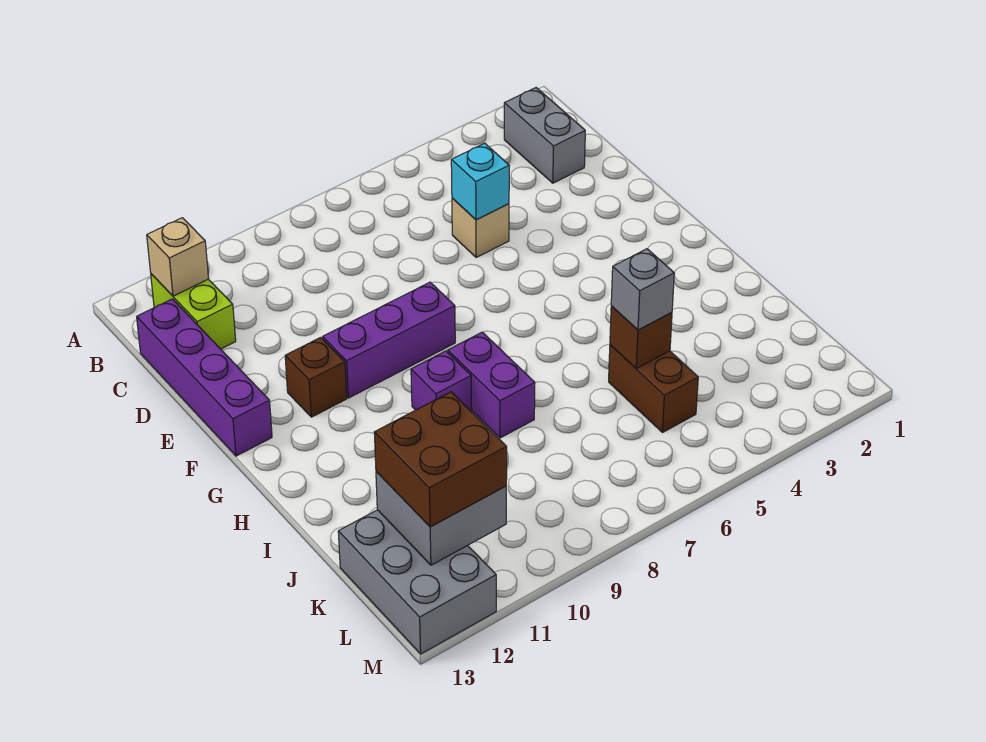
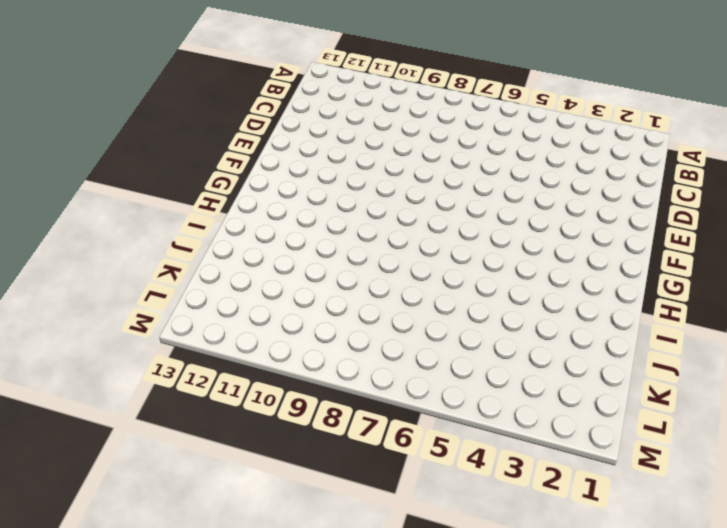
none -> grey brick B2:C2 level 1
none -> lime brick B12:C12 level 1
none -> purple brick C13:F13 level 1

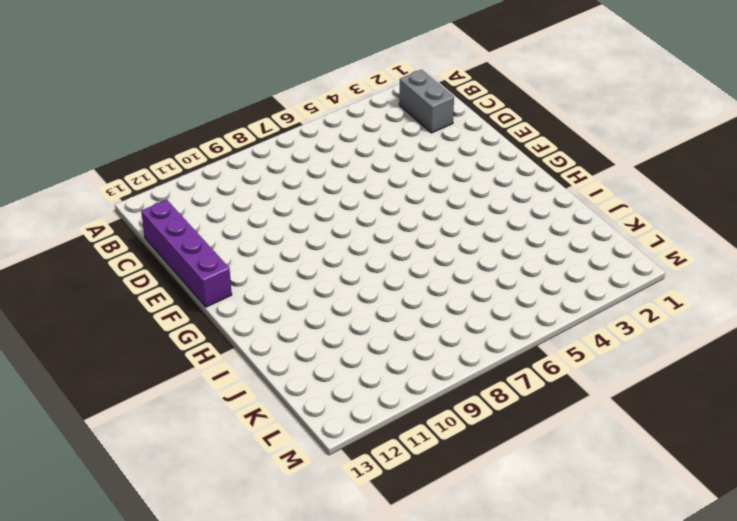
none -> lime brick B12:C12 level 1
none -> tan brick D5 level 1
none -> purple brick F8:F10 level 1

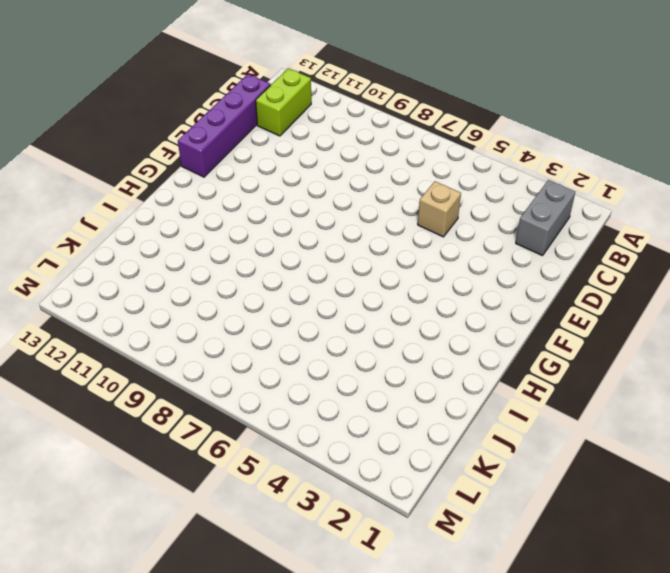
none -> purple brick F8:F10 level 1
none -> brown brick F11 level 1
none -> purple brick H8:I8 level 1

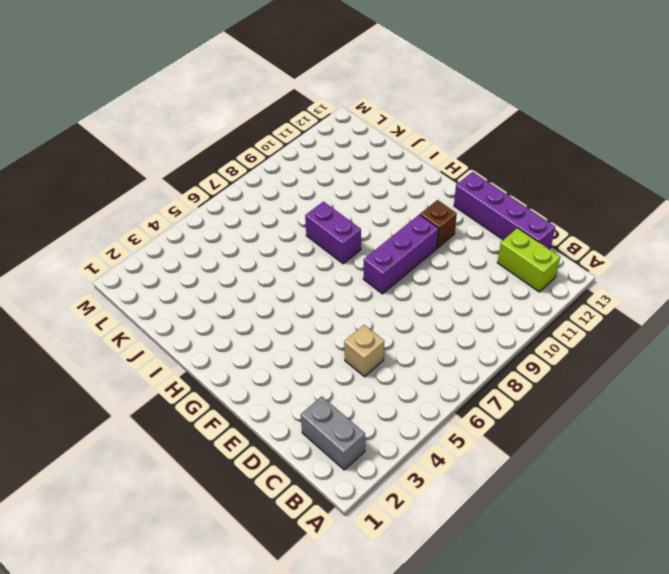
none -> purple brick H9 level 1
none -> brown brick J5:K5 level 1
none -> grey brick K12:M13 level 1

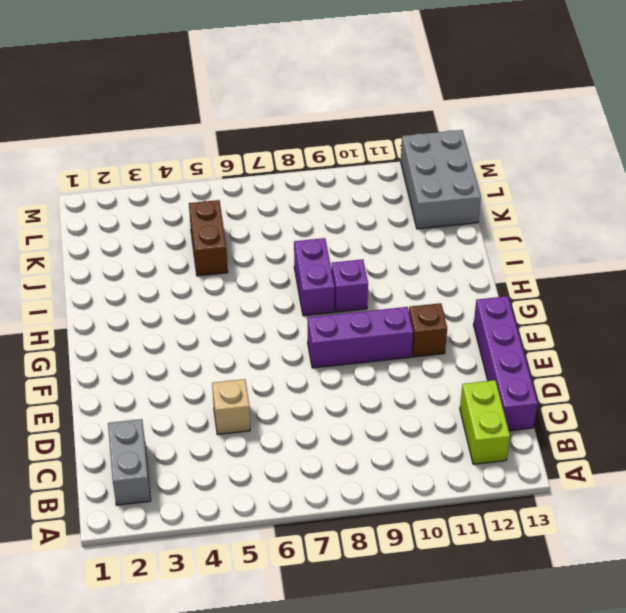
none -> tan brick B12 level 2
none -> cyan brick D5 level 2
none -> brown brick J5 level 2

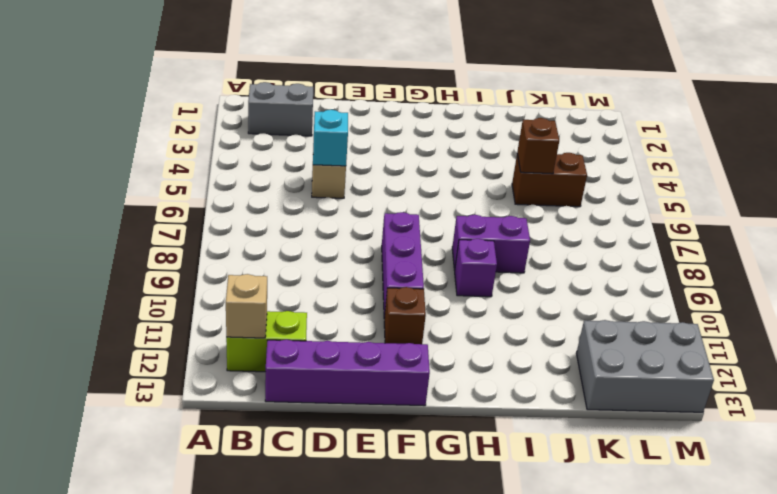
none -> grey brick K11:L12 level 2
none -> grey brick J5 level 3
none -> brown brick K11:L12 level 3

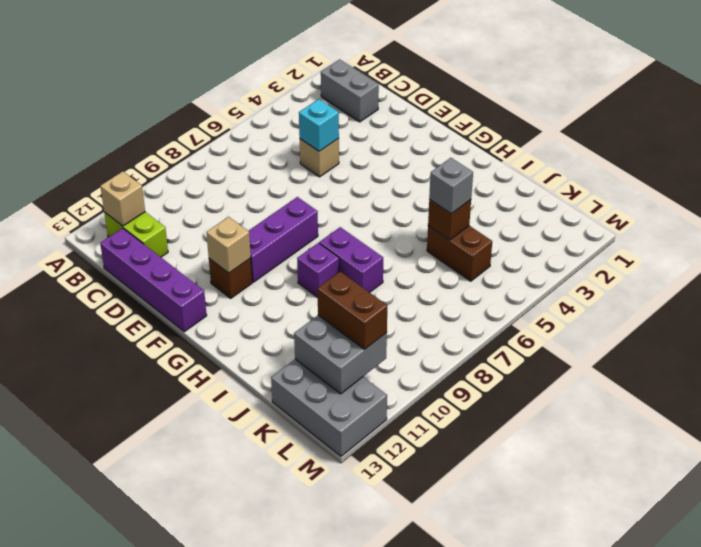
tan brick F11 level 2 -> none
brown brick K11:L11 level 3 -> brown brick K11:L12 level 3

